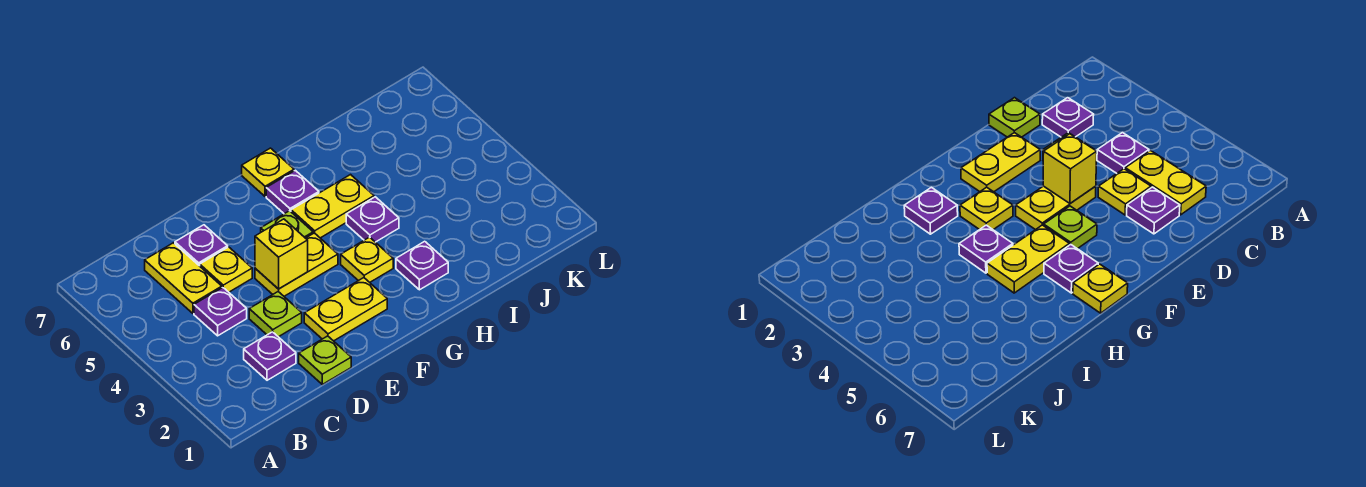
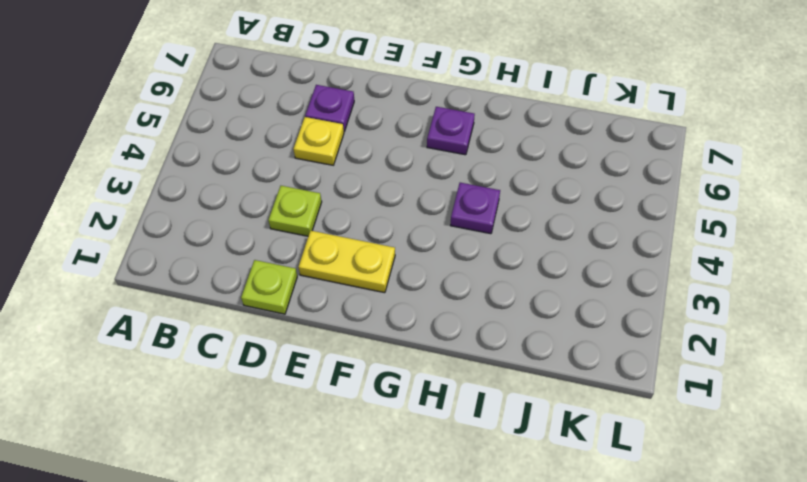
none -> purple plate C2 level 1
none -> purple plate C4 level 1
none -> yellow plate C5:C6 level 1

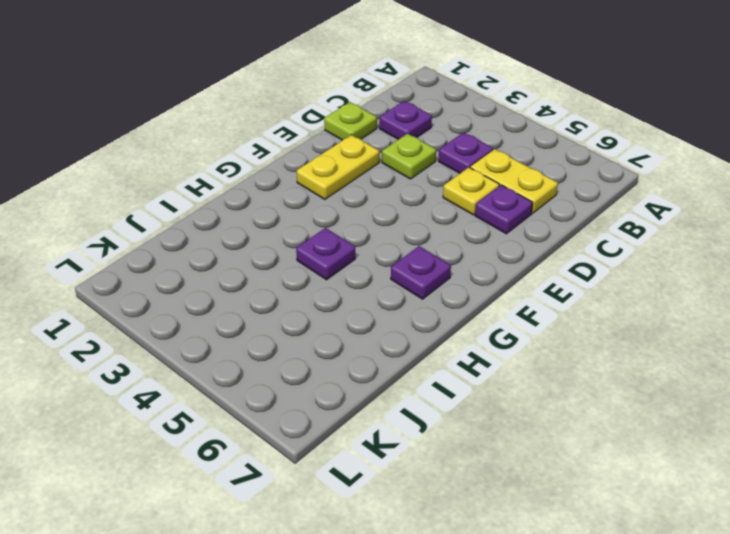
none -> yellow plate E4:F4 level 1
none -> lime plate F5 level 1
none -> yellow plate G3 level 1

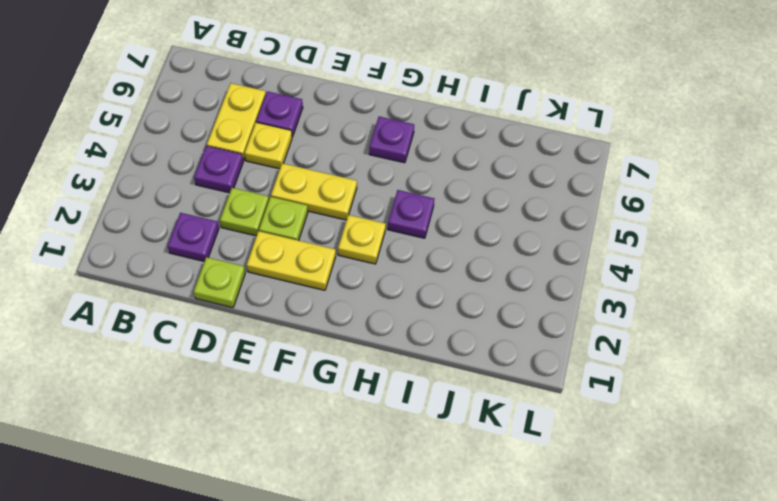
lime plate E3 level 1 -> lime plate F5 level 1
none -> yellow plate G5:H5 level 1
none -> yellow plate G7 level 1
none -> purple plate H2 level 1

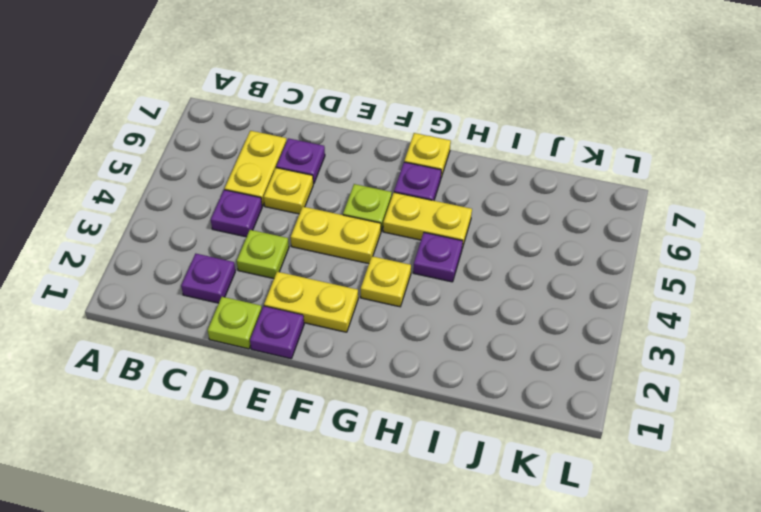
purple plate E1 level 1 -> purple plate H2 level 1
none -> yellow brick E4 level 2

